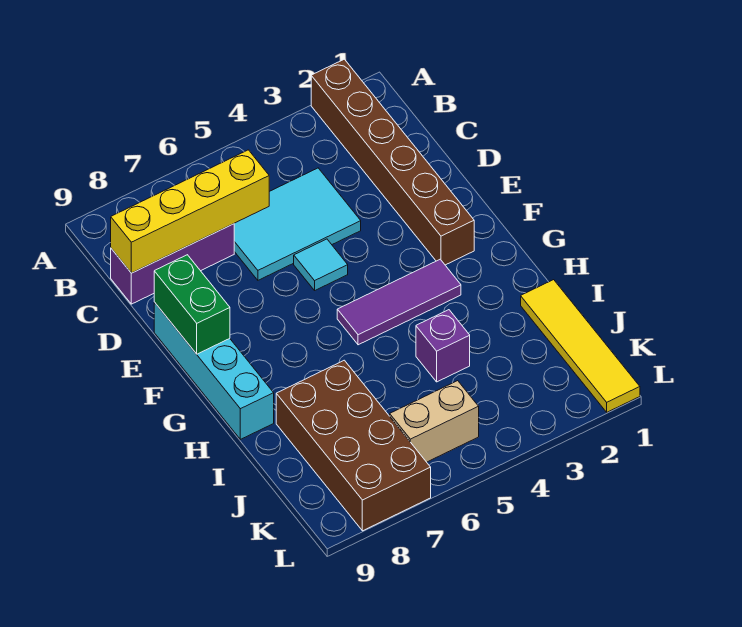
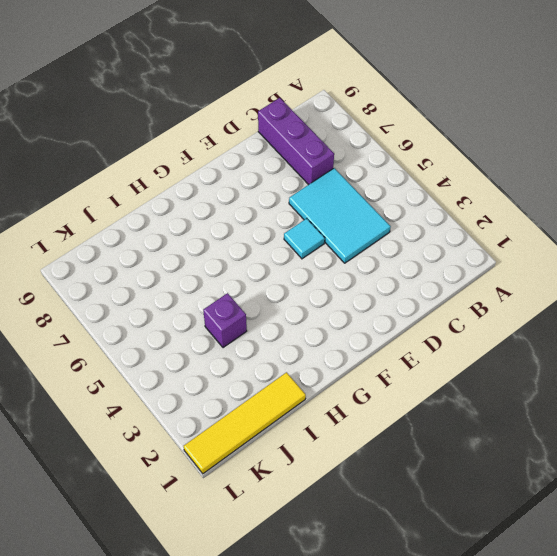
none -> brown brick A2:F2 level 1
none -> cyan brick E9:H9 level 1
none -> purple tile G3:G5 level 1

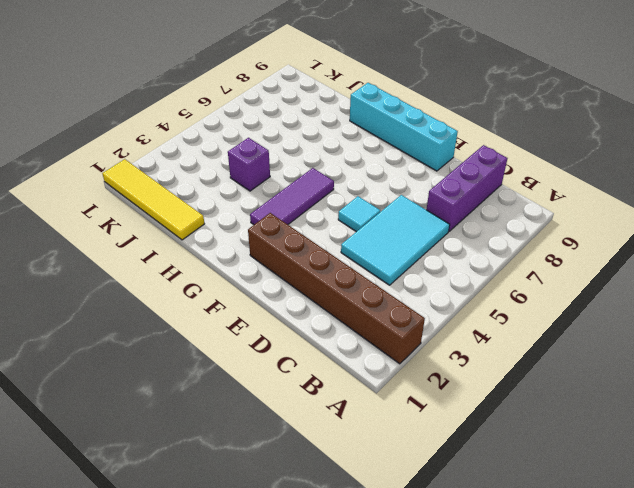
none -> brown brick I7:L8 level 1
none -> tan brick K5:K6 level 1
none -> yellow brick C6:C9 level 2

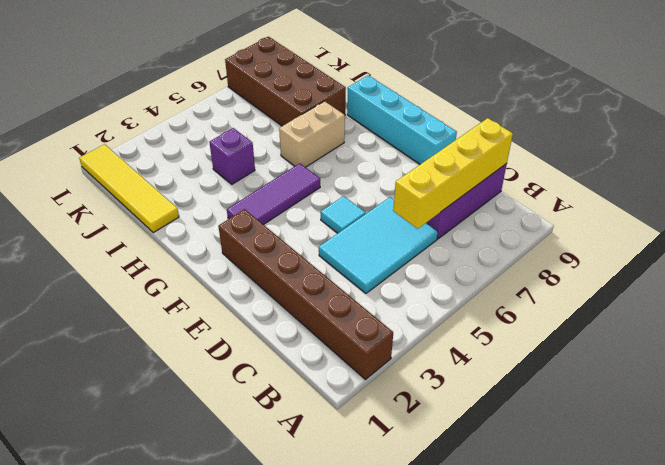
tan brick H6:H7 level 1 -> tan brick K5:K6 level 1
none -> green brick E9:F9 level 2

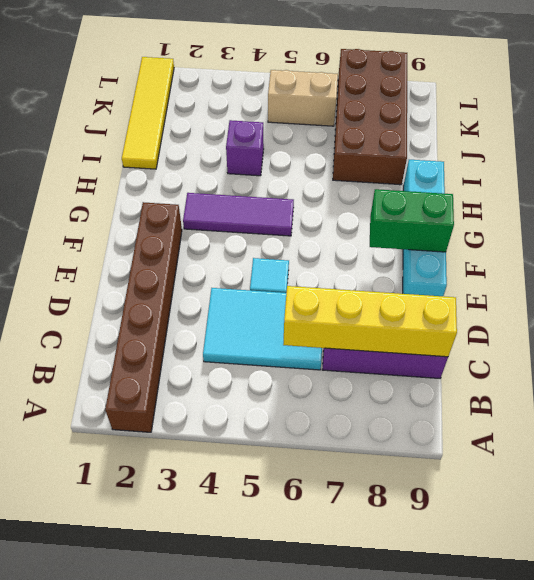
green brick F8:F9 level 2 -> green brick E9:F9 level 2

